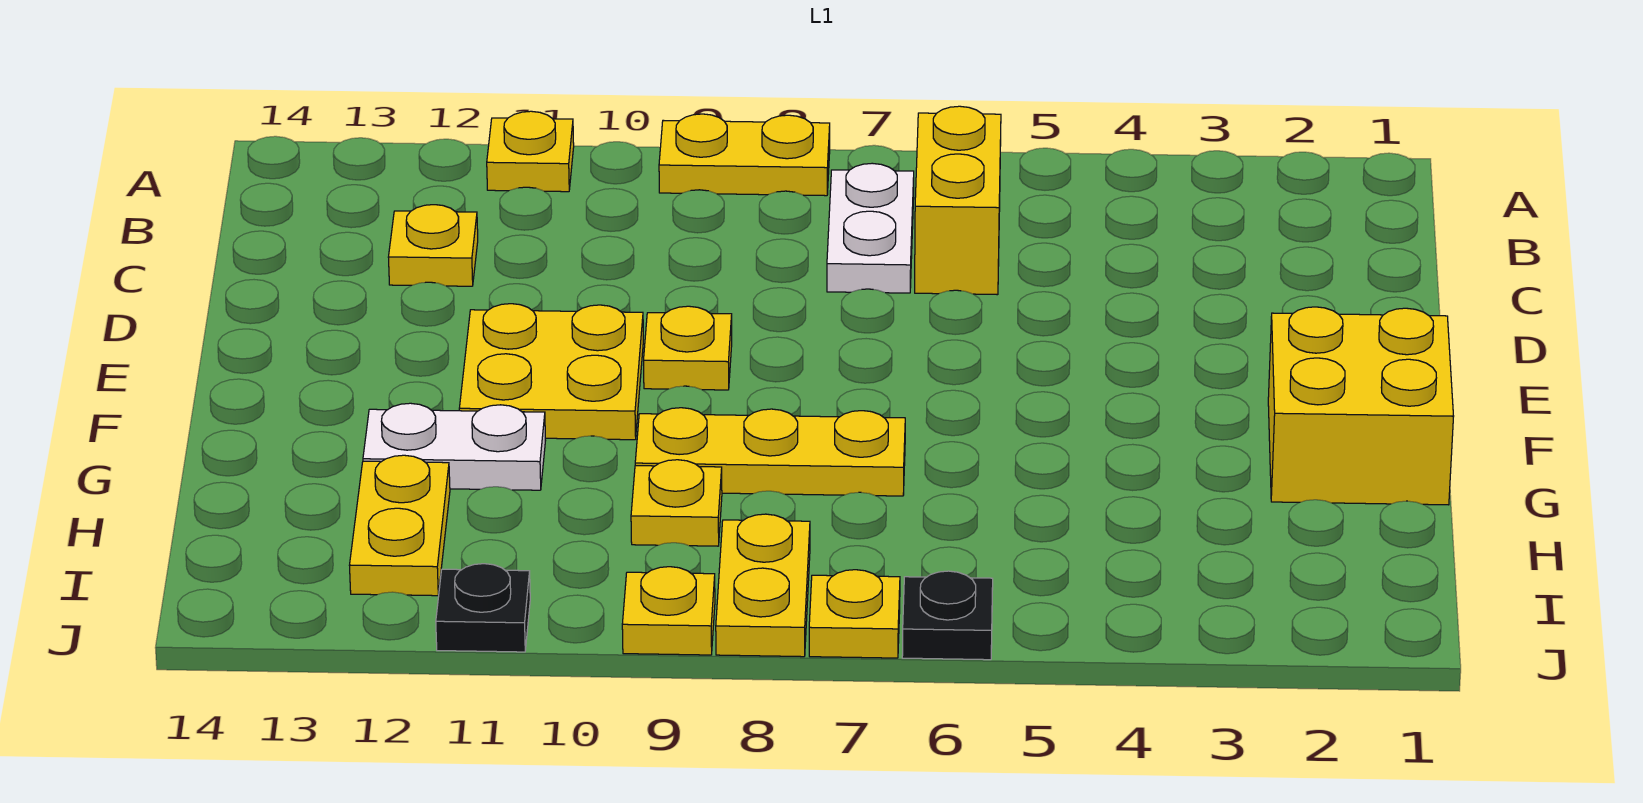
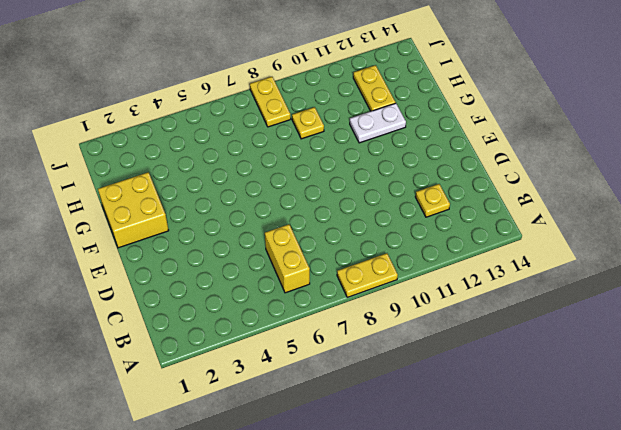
none -> yellow plate A11 level 1
none -> white plate B7:C7 level 1
none -> yellow plate E9 level 1

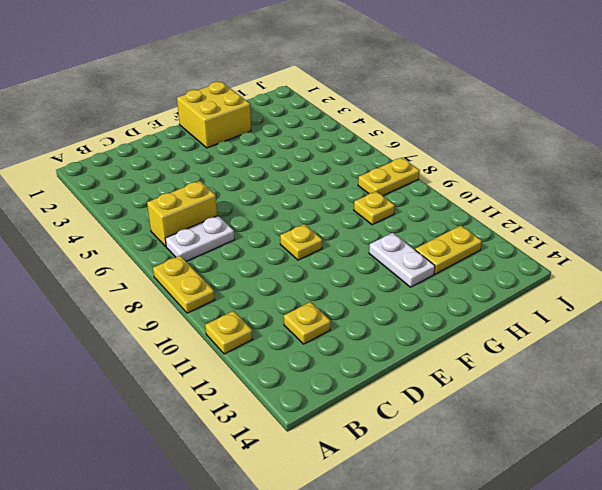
none -> yellow plate E10:F11 level 1
none -> yellow plate G7:G9 level 1
none -> black plate J6 level 1

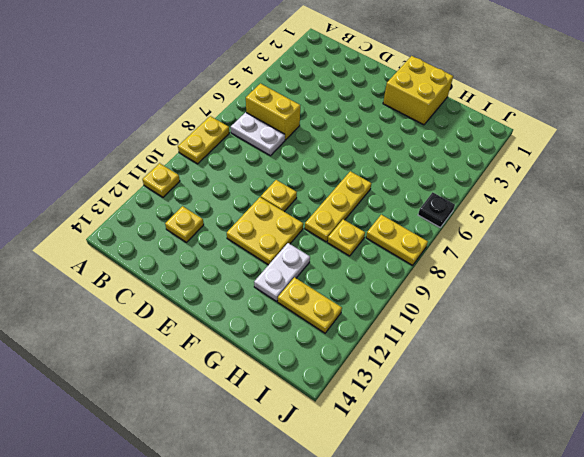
none -> yellow plate J7 level 1
none -> yellow plate J9 level 1
none -> black plate J11 level 1

